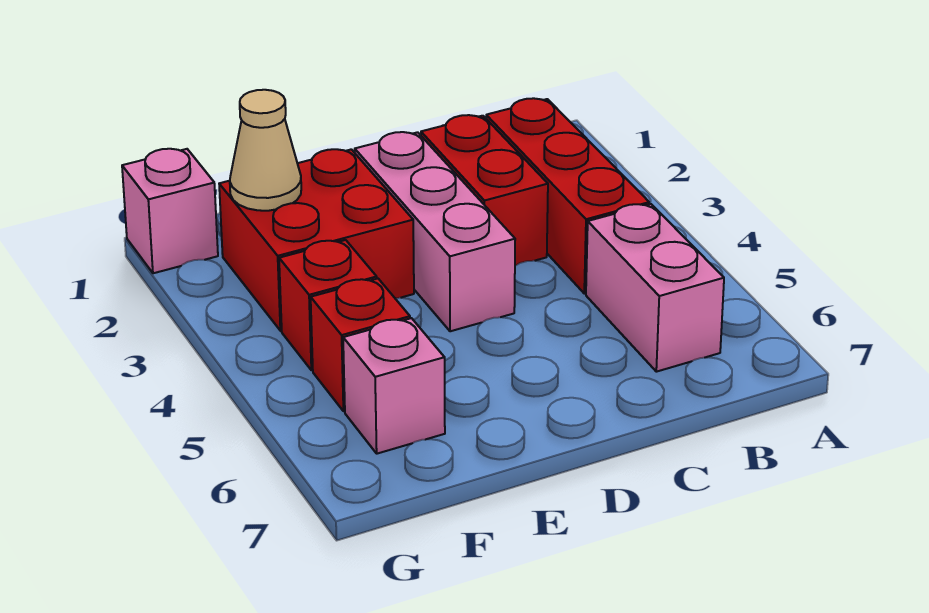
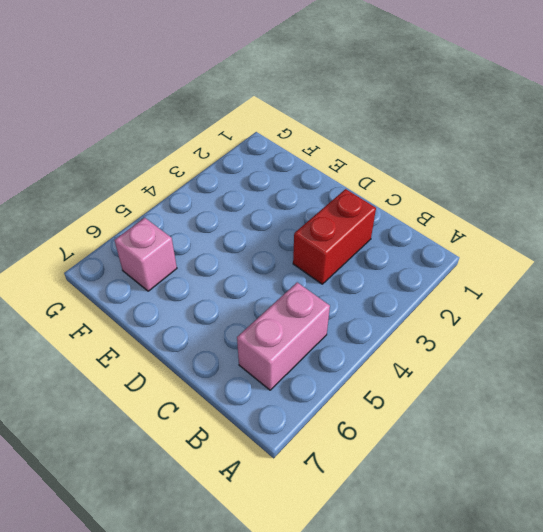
none -> red brick B2:B4 level 1
none -> pink brick D2:D4 level 1

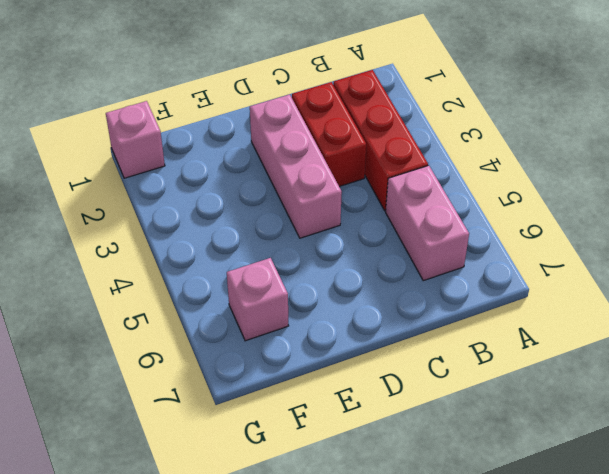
none -> red brick E2:F3 level 1
none -> red brick F4 level 1

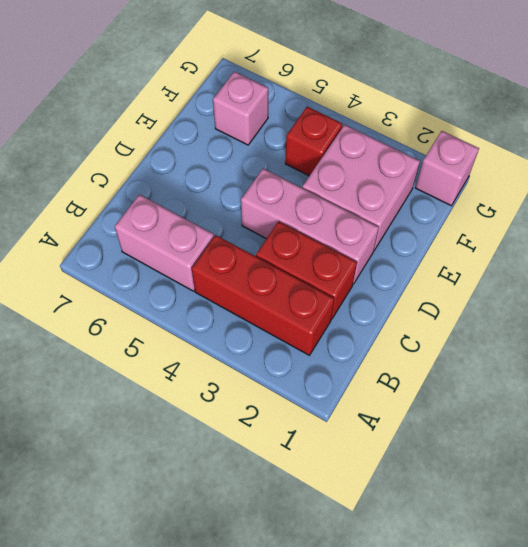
pink brick E2:F3 level 1 -> red brick E2:F3 level 1
none -> red brick F5 level 1
none -> tan cone F2 level 2

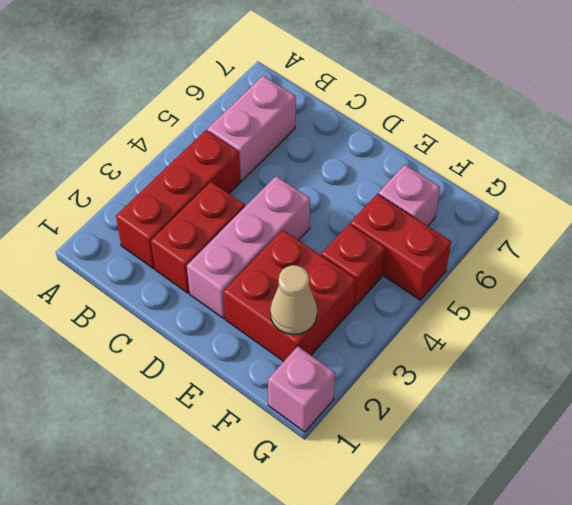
red brick F5:G5 level 1 -> red brick F5 level 1

